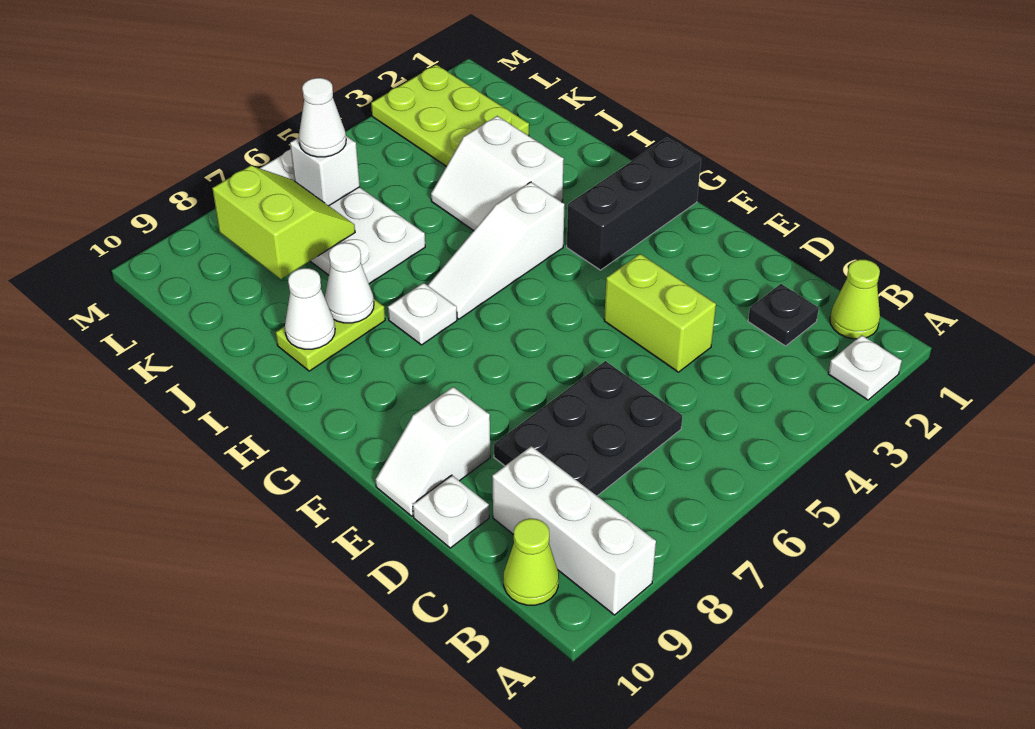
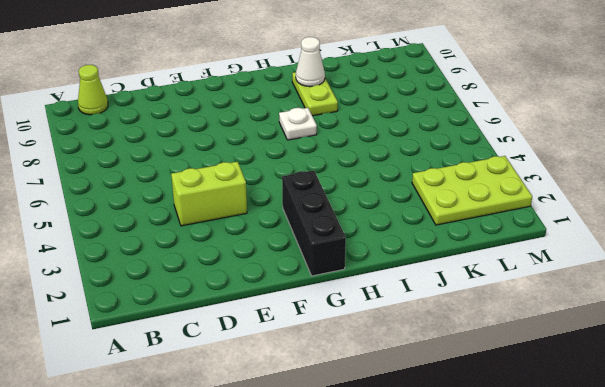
none -> white plate A2 level 1
none -> white brick A9:C9 level 1
none -> lime cone B1 level 1

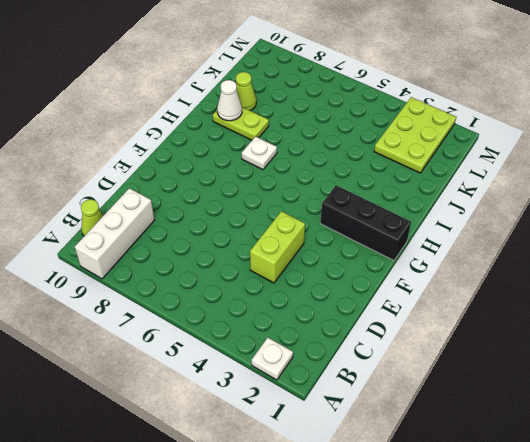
lime cone J9 level 1 -> lime cone B1 level 1
none -> black plate C2 level 1
none -> black plate C6:D8 level 1
none -> white plate D10 level 1

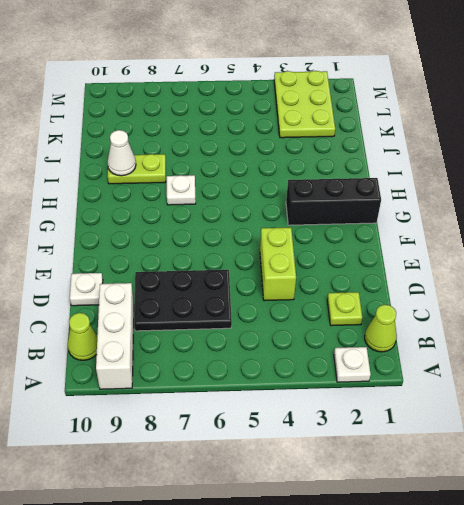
lime plate C2 level 1 -> black plate C2 level 1
none -> white slope E9:E10 level 1 top 9
none -> white slope H4:H6 level 1 top 4
none -> white slope I3:J4 level 1 top 3

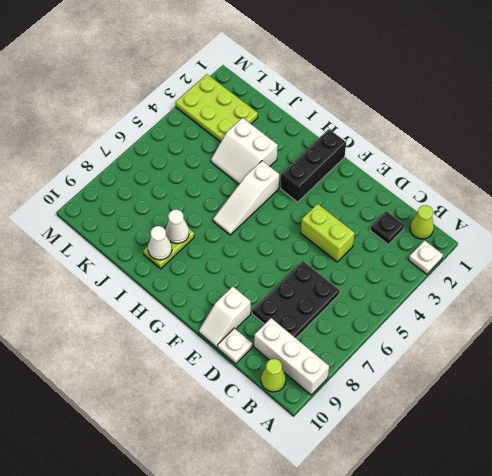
none -> white plate H7 level 1
none -> white plate J6:M7 level 1
none -> lime slope K7:L8 level 2 top 8

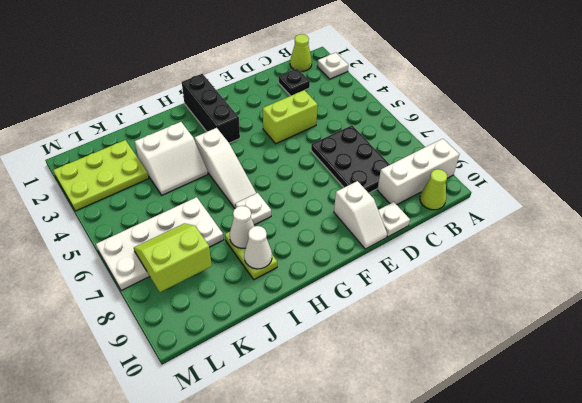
none -> white brick L6 level 2
none -> white cone L6 level 3

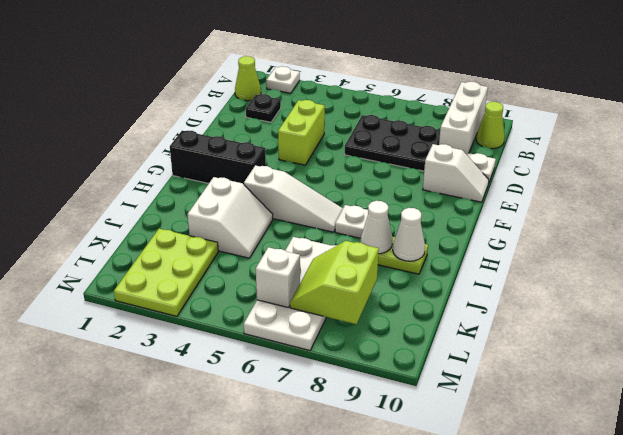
none -> white cone L6 level 3

